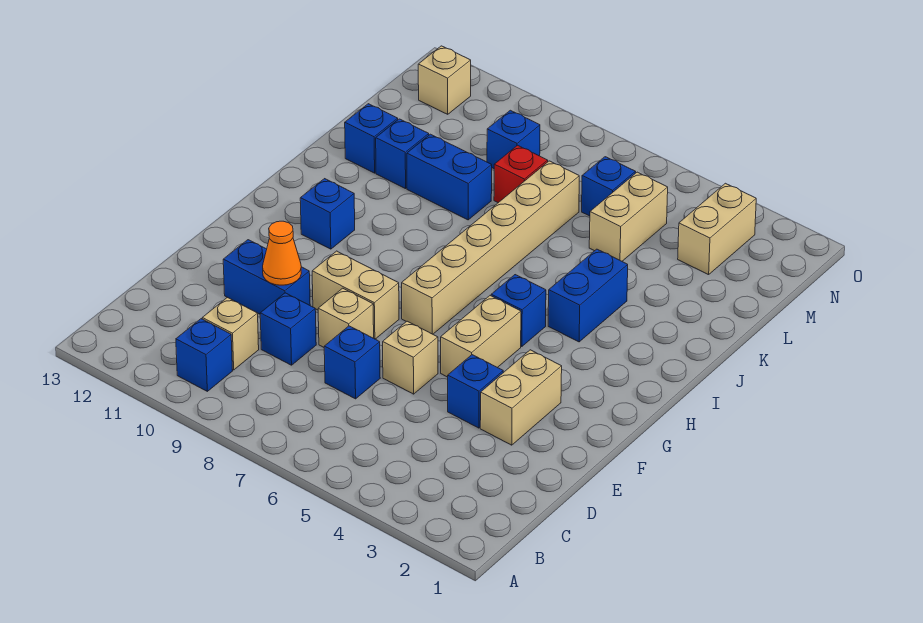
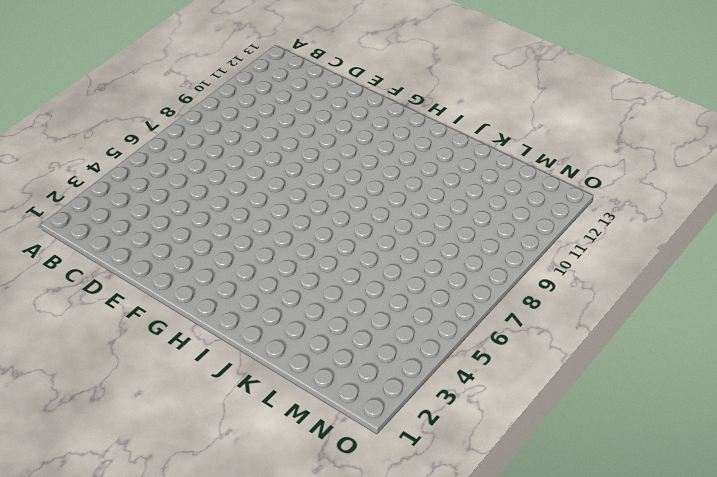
none -> blue brick B10 level 1
none -> tan brick C10 level 1
none -> blue brick D7 level 1

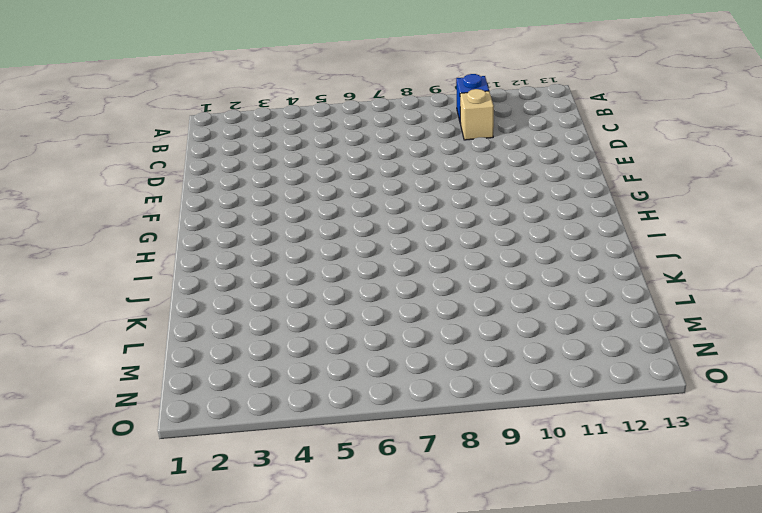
none -> blue brick D7 level 1
none -> blue brick D9 level 1
none -> tan brick E3:F3 level 1

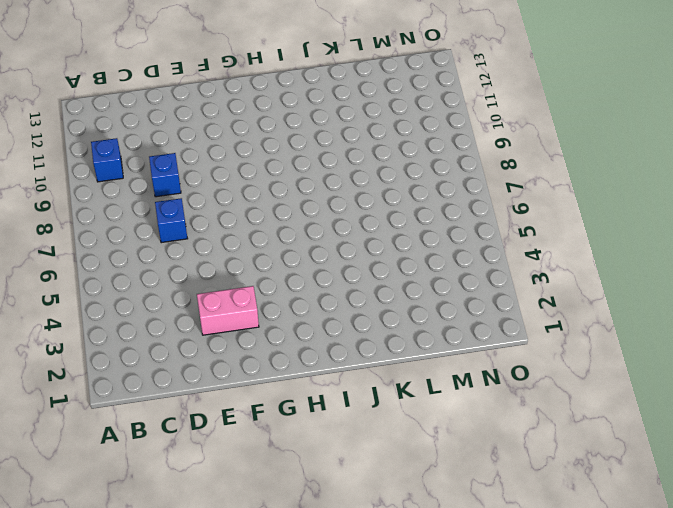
pink brick E3:F3 level 1 -> tan brick E3:F3 level 1
none -> tan brick C10 level 1
none -> blue brick E4 level 1
none -> tan brick E6 level 1

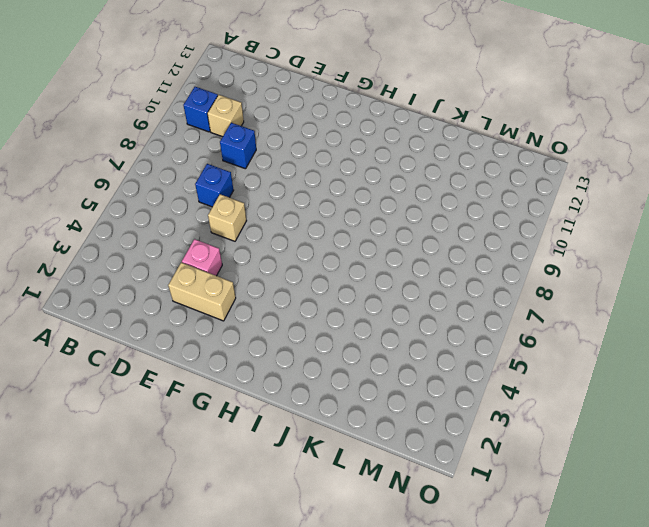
pink brick E4 level 1 -> blue brick E4 level 1
none -> tan brick E8 level 1
none -> blue brick E10:E11 level 1
none -> tan brick F5:G5 level 1

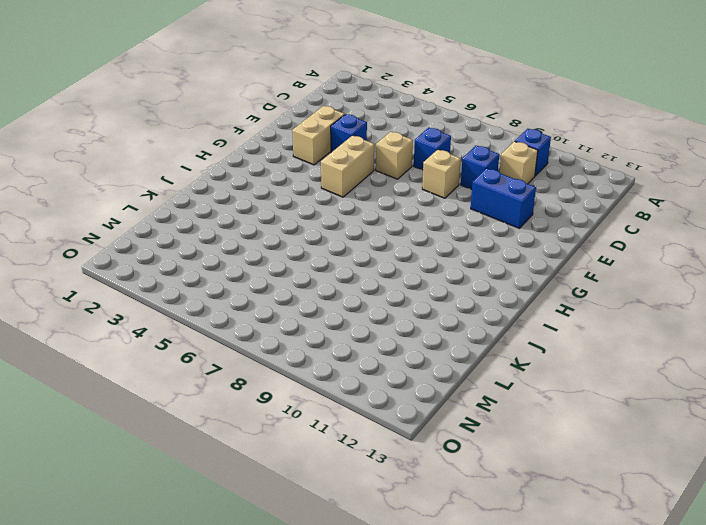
none -> tan brick F8:F9 level 1
none -> tan brick G7:L7 level 1
none -> blue brick H5 level 1

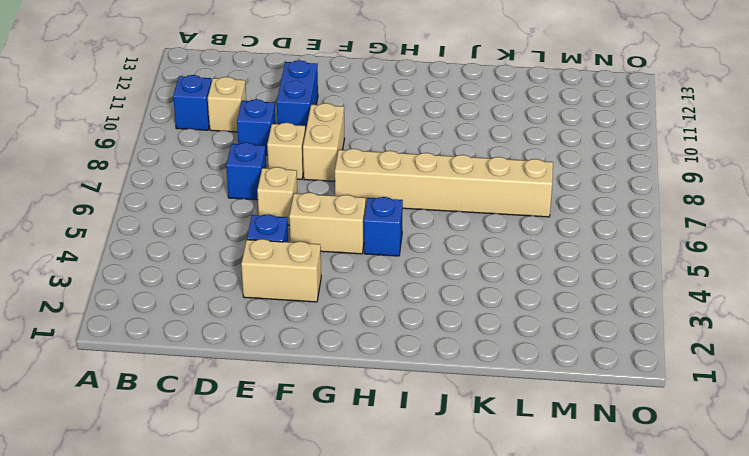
none -> blue brick H11 level 1
none -> blue brick I4:J4 level 1
none -> blue brick K9:K10 level 1

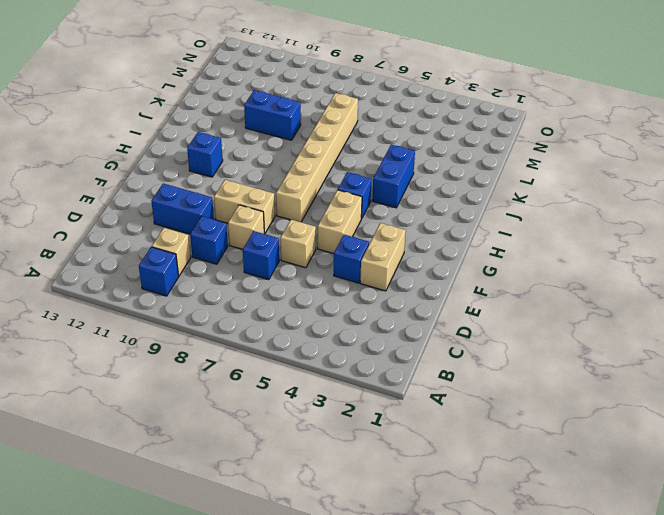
none -> blue brick K11 level 1
none -> blue brick K12 level 1
none -> tan brick L5:M5 level 1

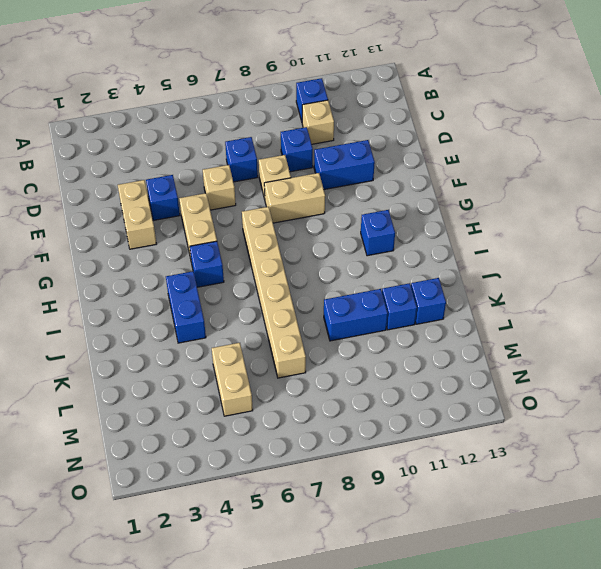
none -> red brick L8 level 1
none -> tan brick M3:N3 level 1
none -> blue brick M6 level 1

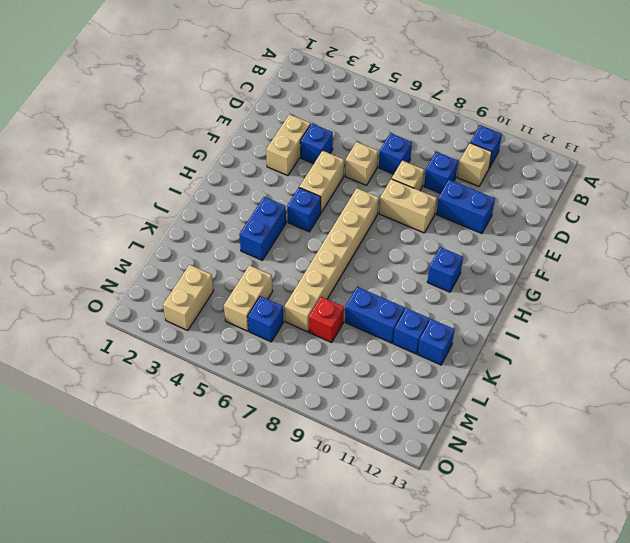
none -> blue brick M9 level 1
none -> tan brick N12 level 1
none -> orange cone E10 level 2

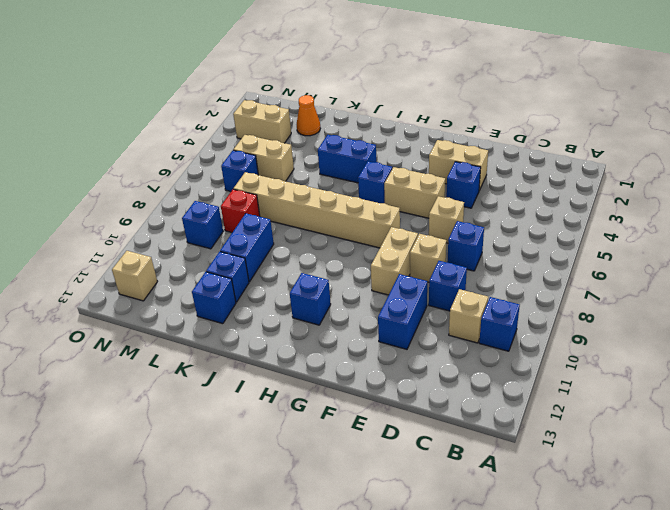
orange cone L2 level 1 -> orange cone E10 level 2

